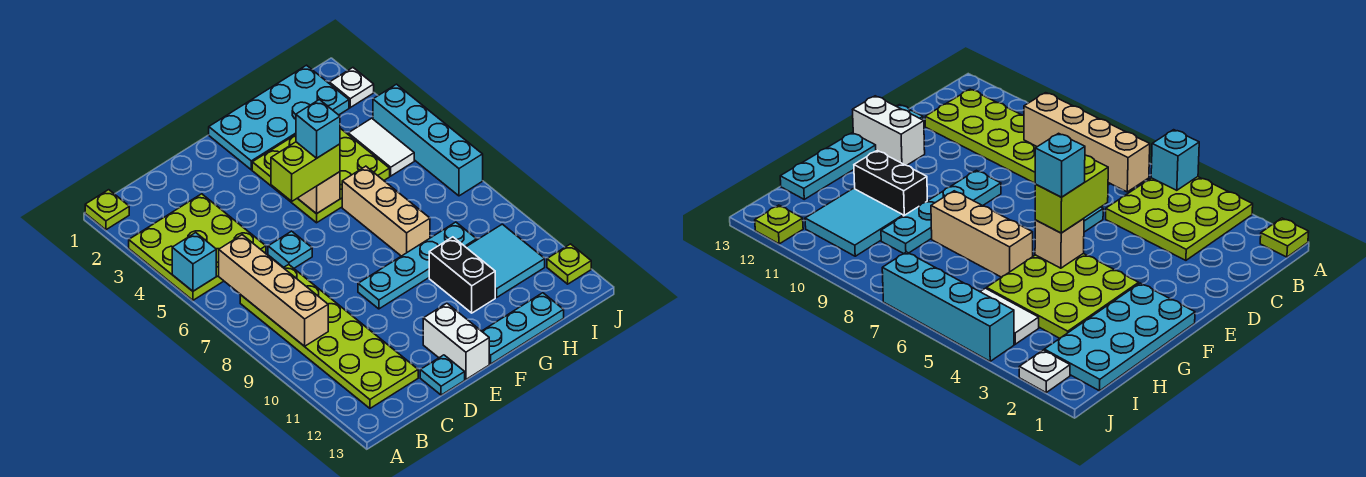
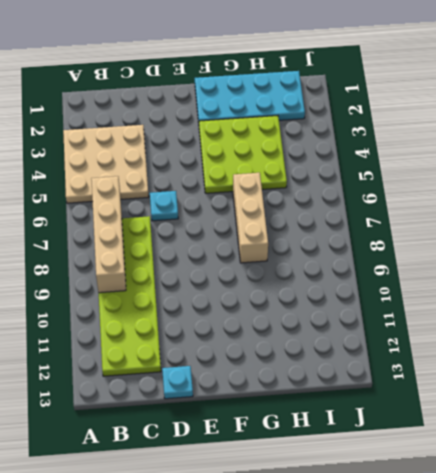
tan plate A3:C5 level 1 -> lime plate A3:C5 level 1
none -> lime plate A1 level 1
none -> cyan plate E9:H9 level 1
none -> white brick E12:E13 level 1

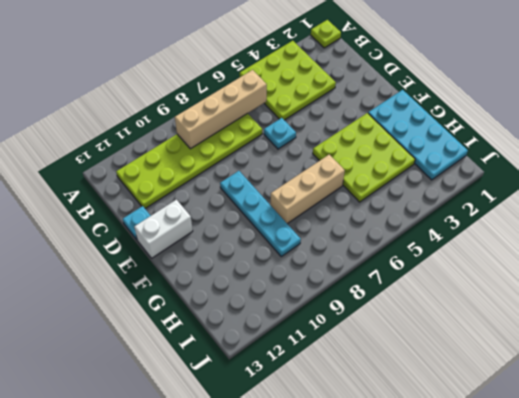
none -> cyan plate F13:H13 level 1
none -> black brick G10:G11 level 1
none -> cyan tile H10:I11 level 1

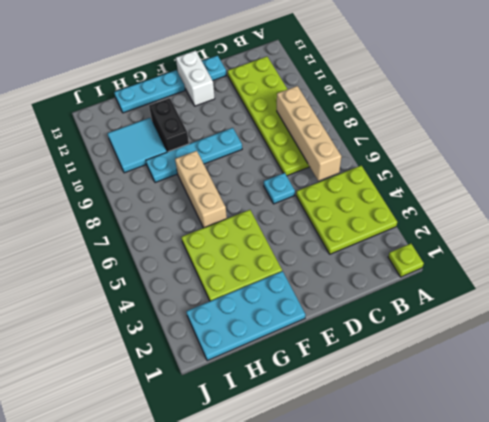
none -> white tile I4:I5 level 1
none -> white plate J2 level 1
none -> cyan brick J4:J7 level 1

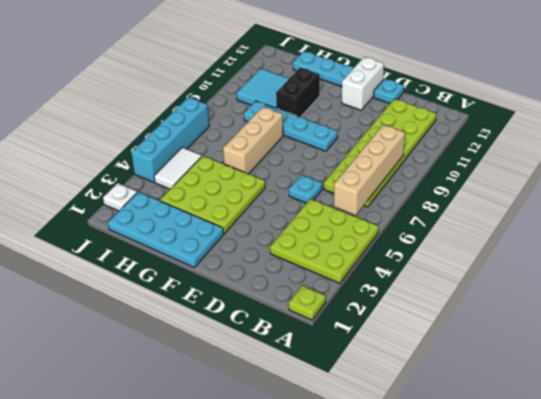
none -> lime plate J12 level 1
none -> cyan brick A5 level 2
none -> tan brick F5 level 2

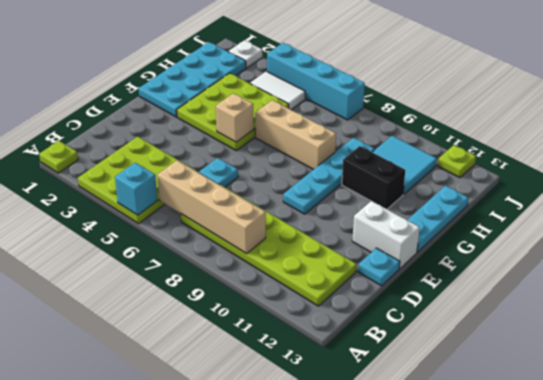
none -> lime brick E5:F5 level 3
none -> cyan brick F5 level 4

